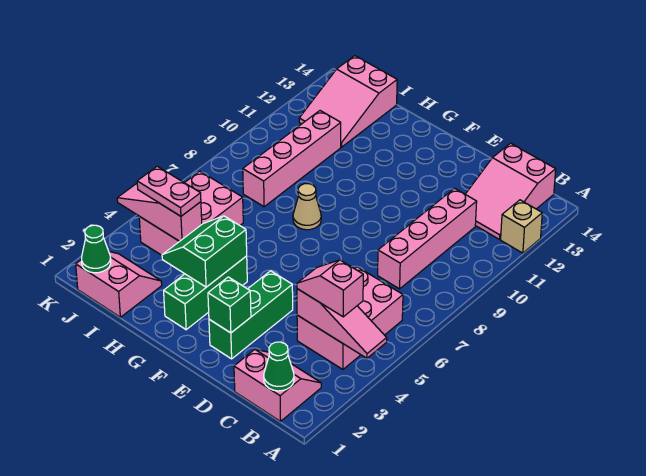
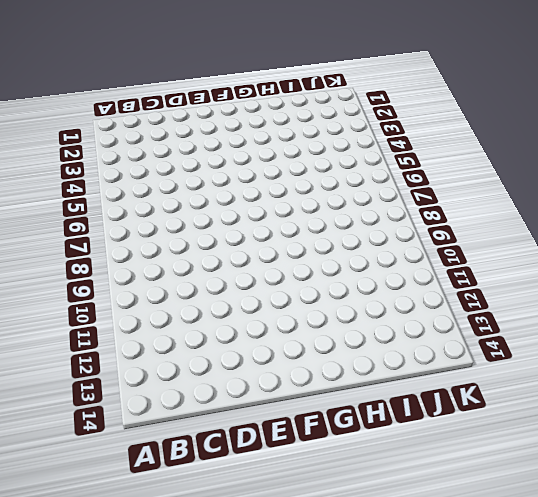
none -> tan brick A12 level 1
none -> pink slope B1:C2 level 1 top 1
none -> pink brick B4:C6 level 1

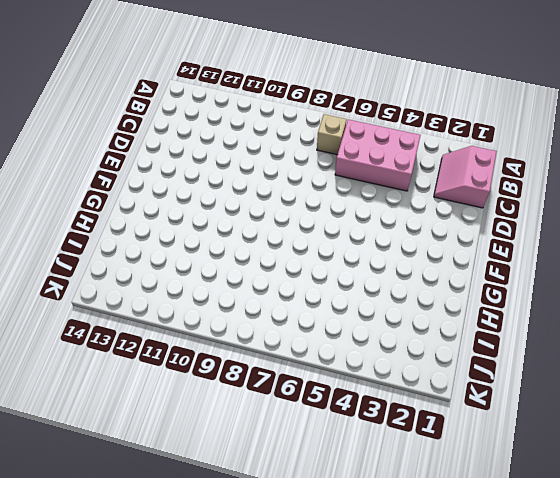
tan brick B7 level 1 -> tan brick A12 level 1
none -> pink slope B12:C14 level 1 top 14
none -> pink brick C8:C11 level 1
none -> green brick E2:E4 level 1

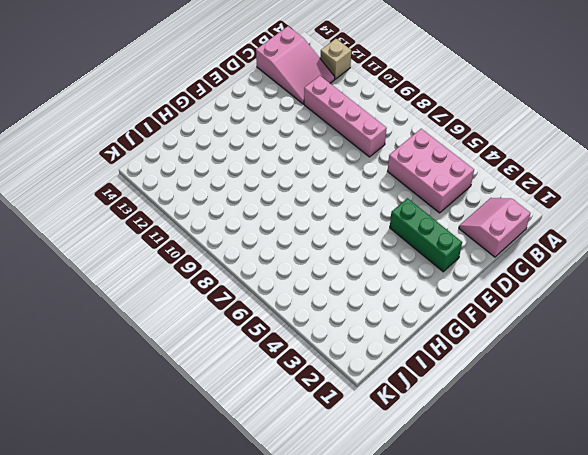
none -> green brick G2:G4 level 1
none -> tan cone G8 level 1
none -> pink slope I1:J2 level 1 top 1

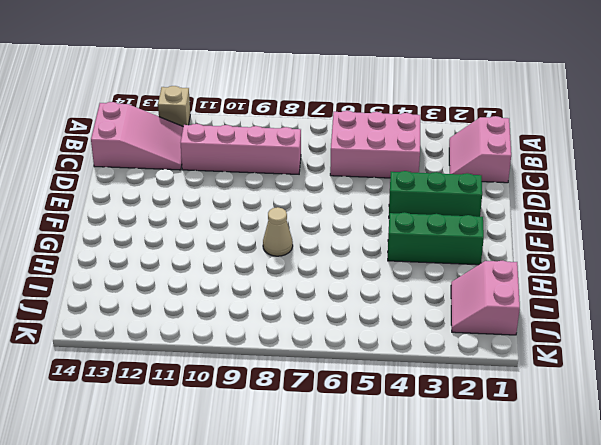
none -> pink brick I4:J6 level 1
none -> pink brick I8:I11 level 1
none -> pink slope I12:J14 level 1 top 14

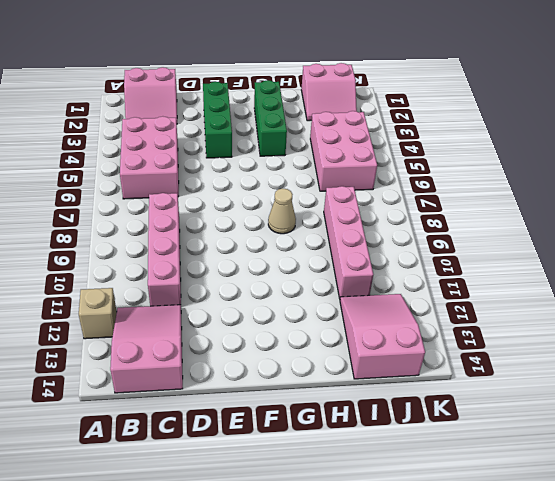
none -> pink slope A4:C4 level 2 top C
none -> green cone B1 level 2
none -> green brick E2 level 2

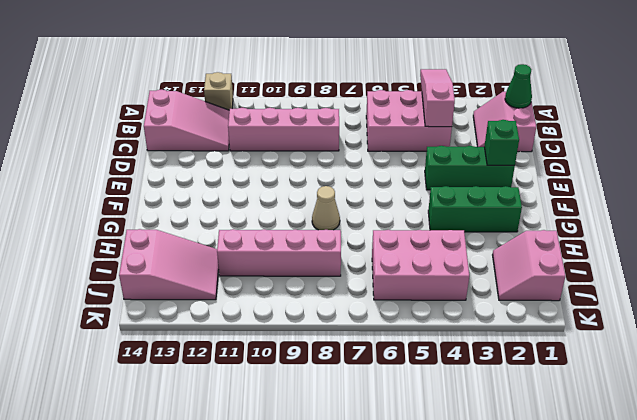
none -> green slope G3:H4 level 2 top G
none -> pink slope I4:K4 level 2 top I
none -> green cone J1 level 2

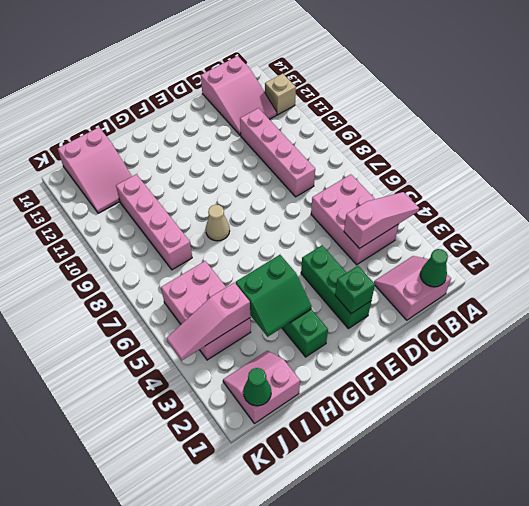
green slope G3:H4 level 2 top 4 -> green slope G3:H4 level 2 top G
none -> pink slope B4:C4 level 3 top B
none -> pink plate I4:J4 level 3

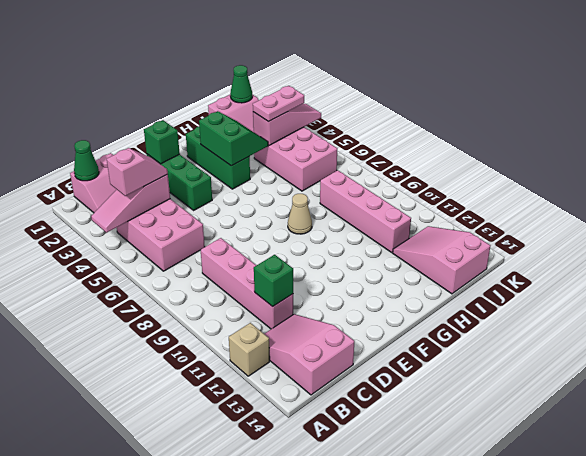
green brick C11 level 2 -> none

